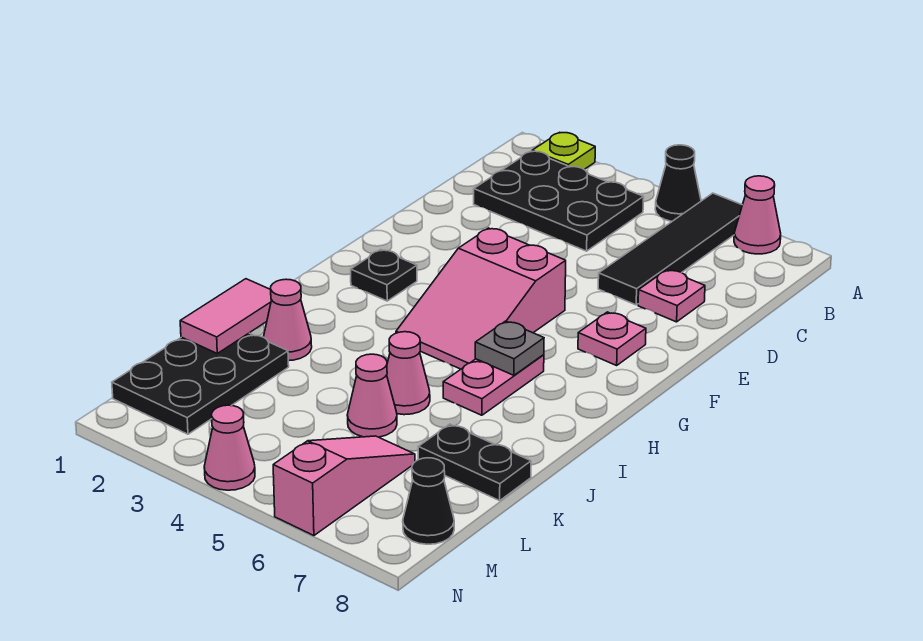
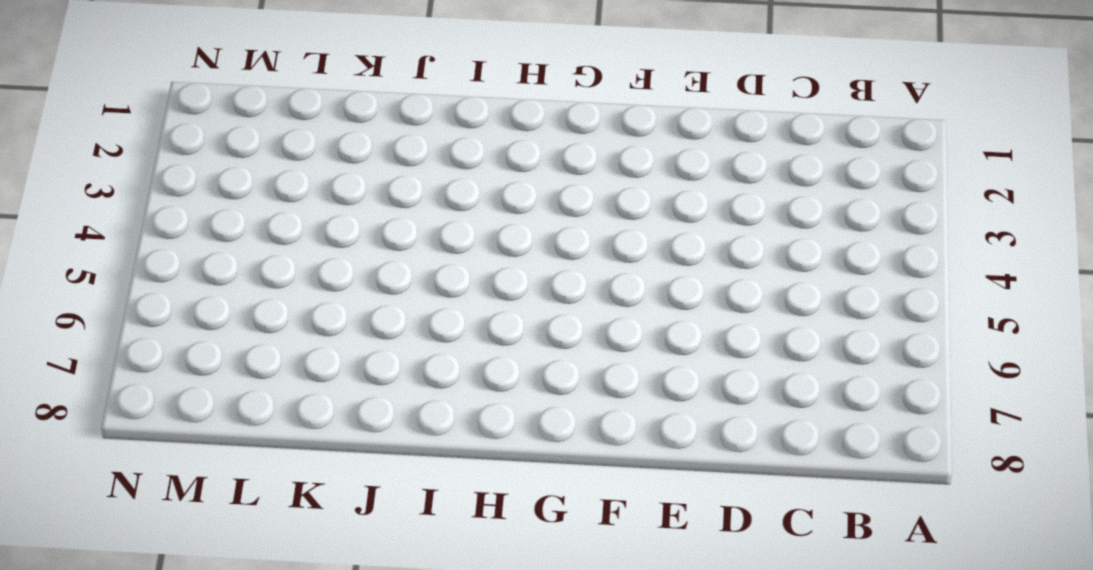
none -> lime plate A2 level 1
none -> black cone A5 level 1
none -> black tile A6:D6 level 1

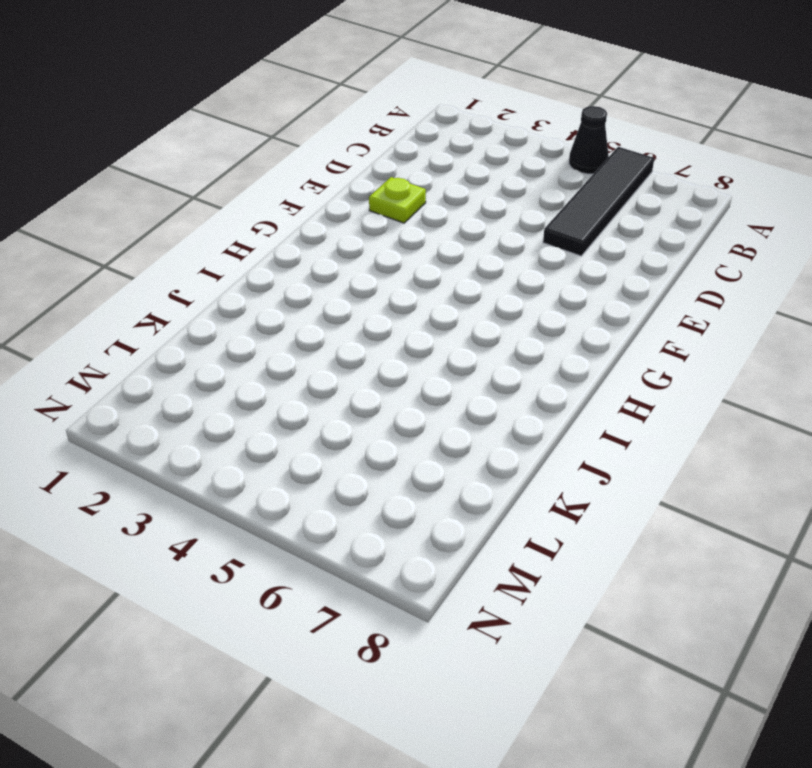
lime plate E2 level 1 -> lime plate A2 level 1
none -> pink cone A7 level 1
none -> black plate B2:C4 level 1
none -> pink plate D7 level 1

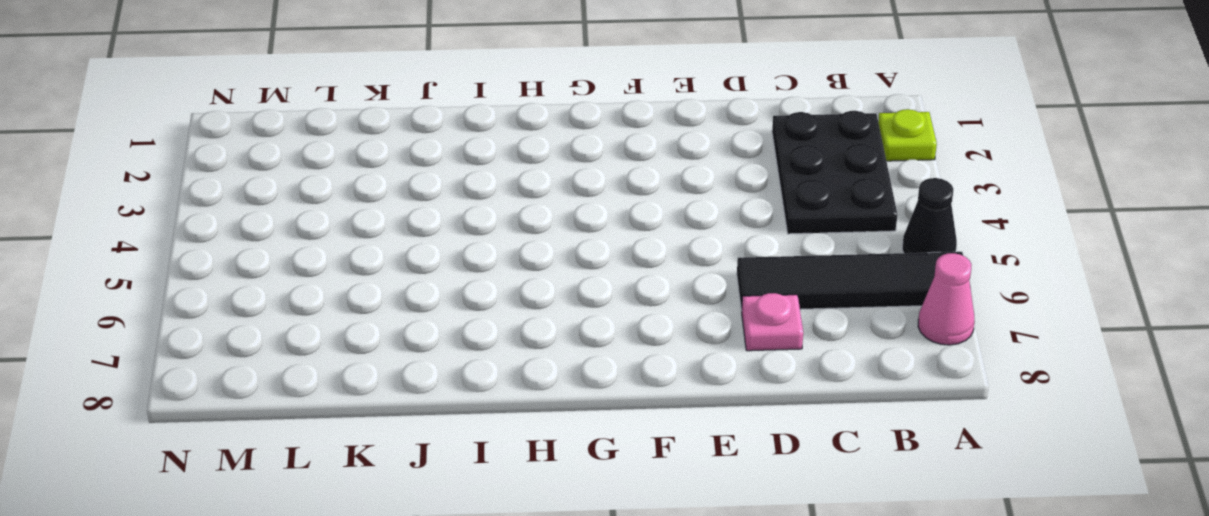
none -> pink slope F4:H5 level 1 top F
none -> pink plate F7 level 1
none -> black plate G2 level 1

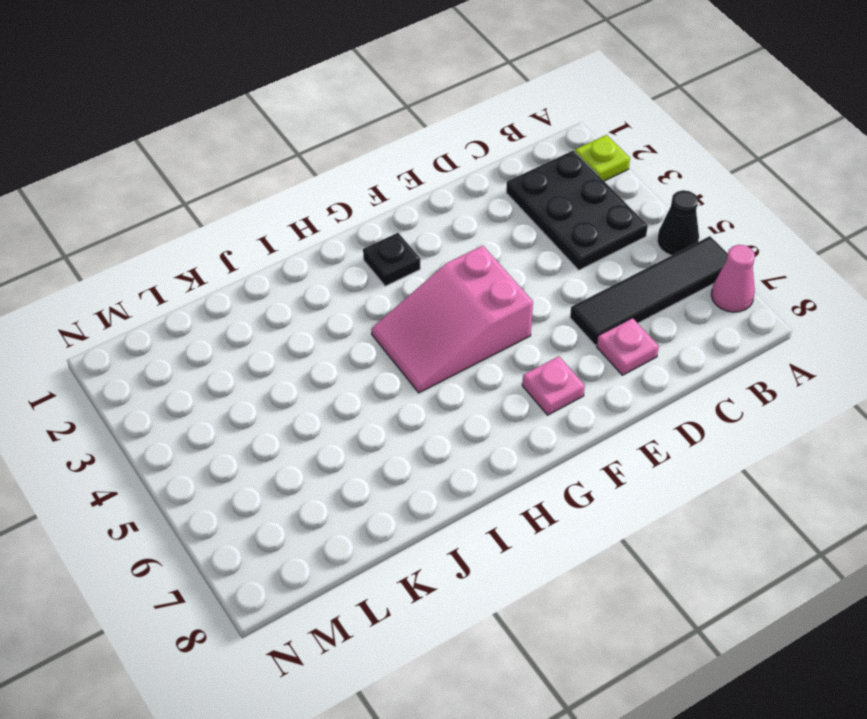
none -> pink plate H6:I6 level 1
none -> pink cone J2 level 1
none -> pink cone J5 level 1

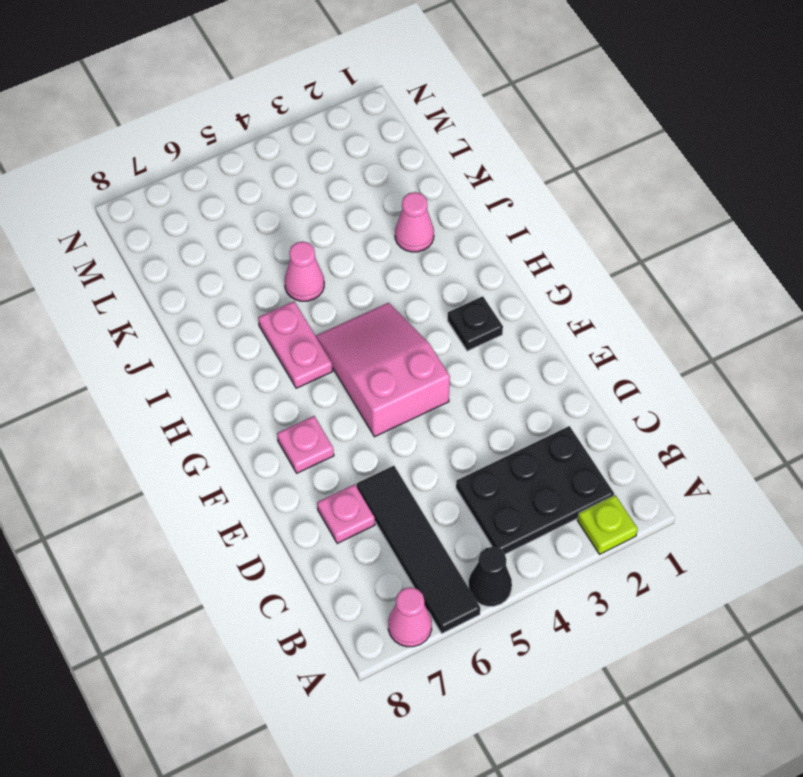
none -> black plate K1:M2 level 1
none -> pink cone K5 level 1
none -> black plate K7:K8 level 1

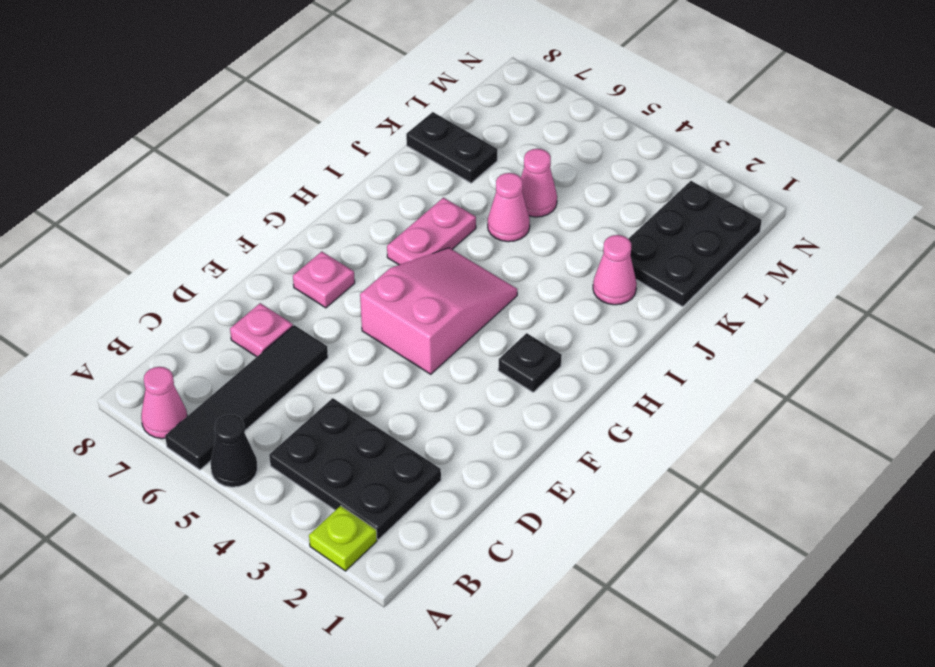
none -> pink slope L6:N6 level 1 top N
none -> black cone M8 level 1
none -> pink cone N4 level 1

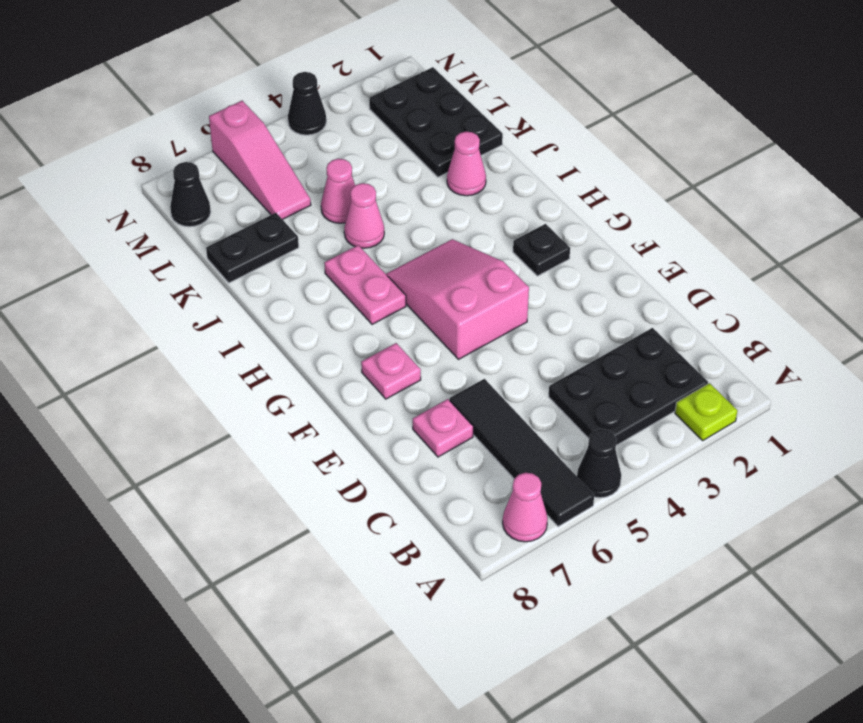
black cone N4 level 1 -> pink cone N4 level 1
none -> grey plate H6 level 2
none -> pink tile J1:K1 level 2

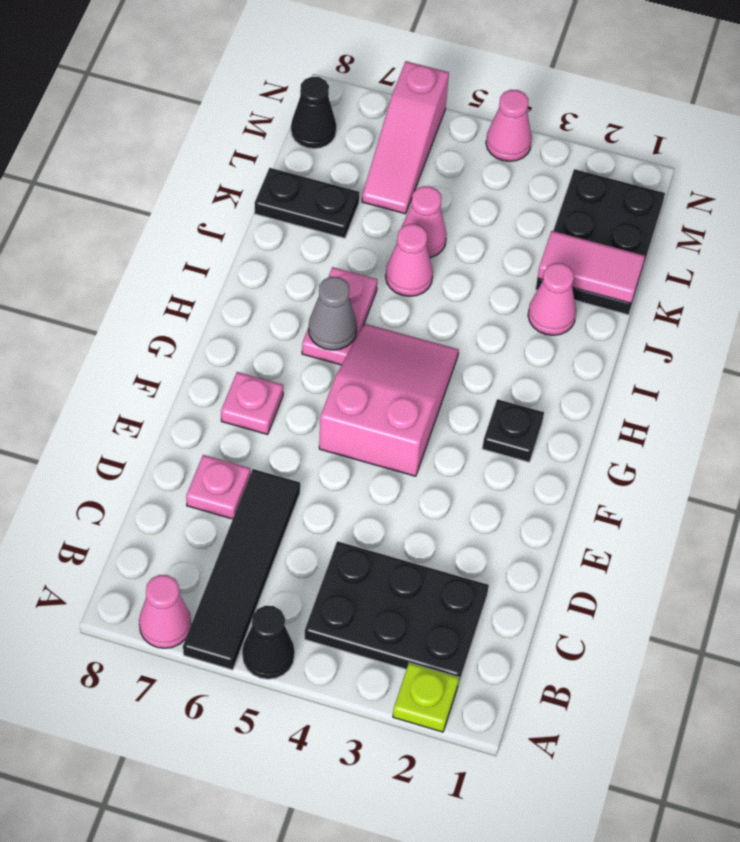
grey cone H6 level 2 -> grey plate H6 level 2
pink tile K1:K2 level 2 -> pink tile J1:K1 level 2

